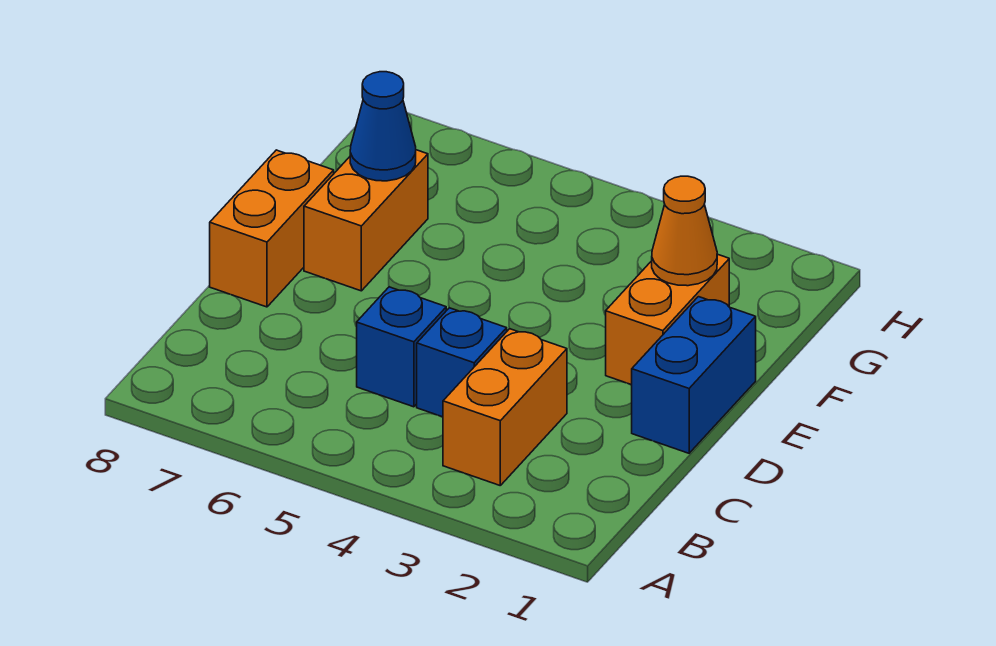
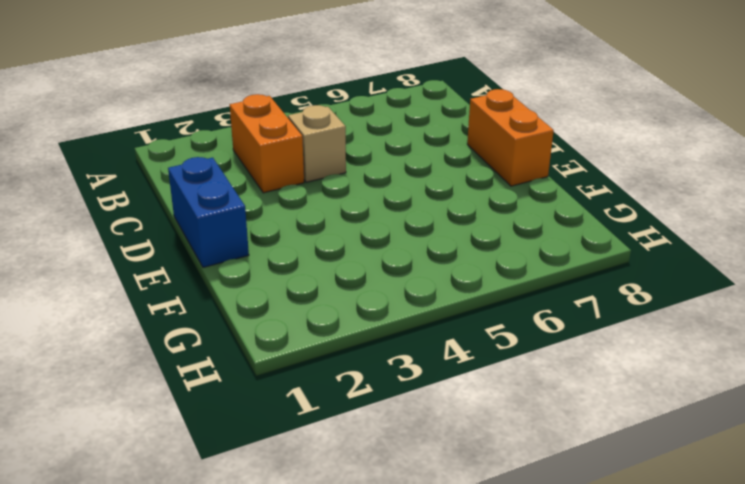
tan brick C4 level 1 -> blue brick C4 level 1
none -> blue brick C5 level 1
none -> orange brick E2:F2 level 1

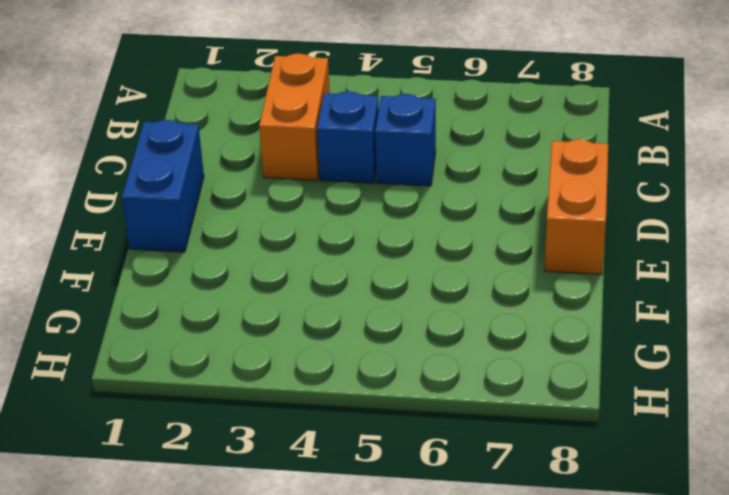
none -> orange brick E2:F2 level 1
none -> orange brick E7:F7 level 1

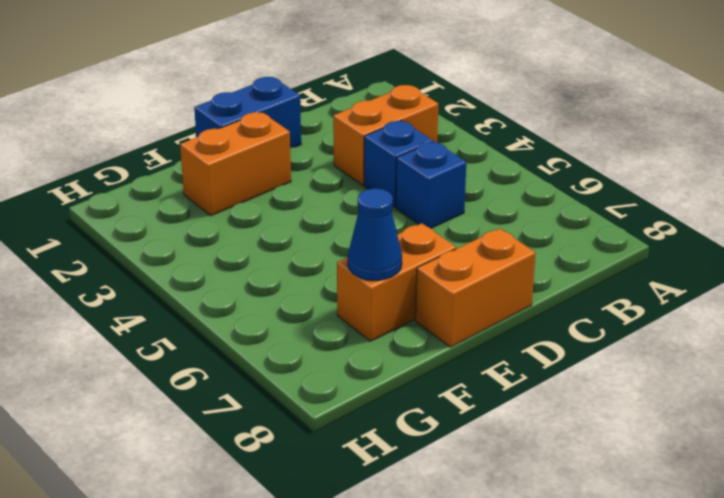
none -> orange cone F2 level 2

